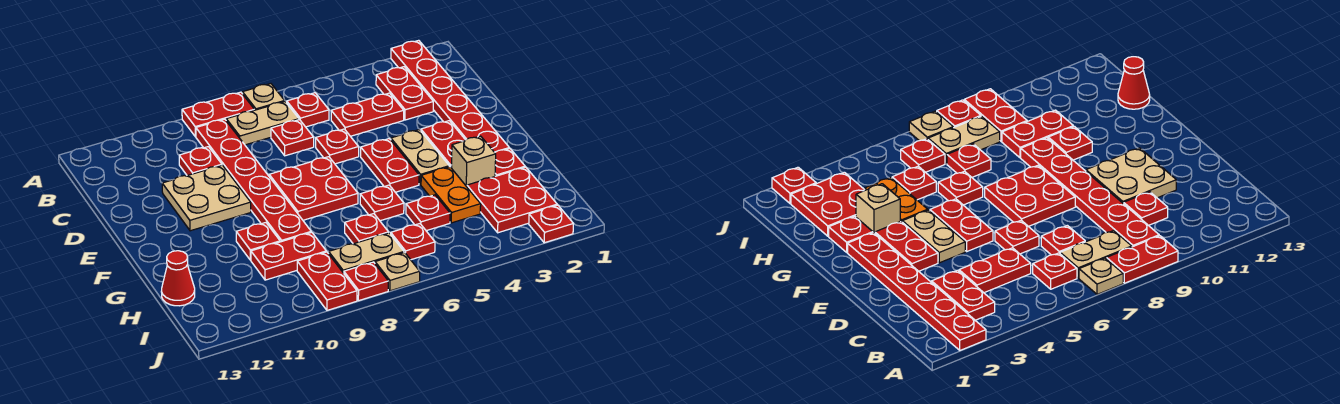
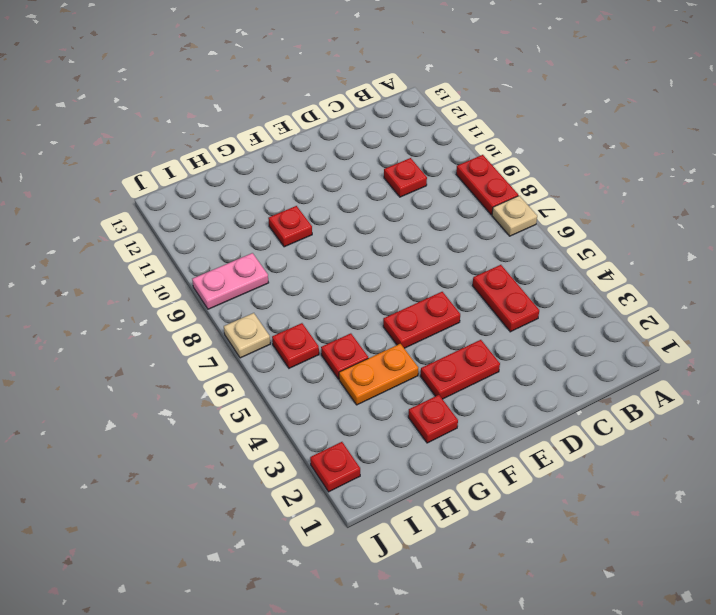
pink plate I9:J9 level 1 -> red plate I9:J9 level 1
none -> red plate A2:F2 level 1
none -> red plate B3:C3 level 1
none -> red plate B6 level 1
none -> tan plate B7:B8 level 1

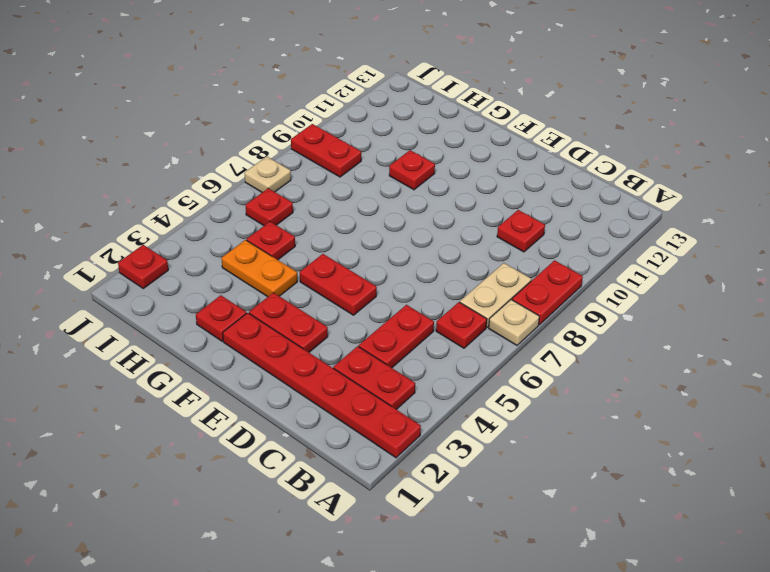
none -> red plate B9:G9 level 1
none -> red plate C7 level 1
none -> red plate D6 level 1
none -> tan plate D10:E11 level 1

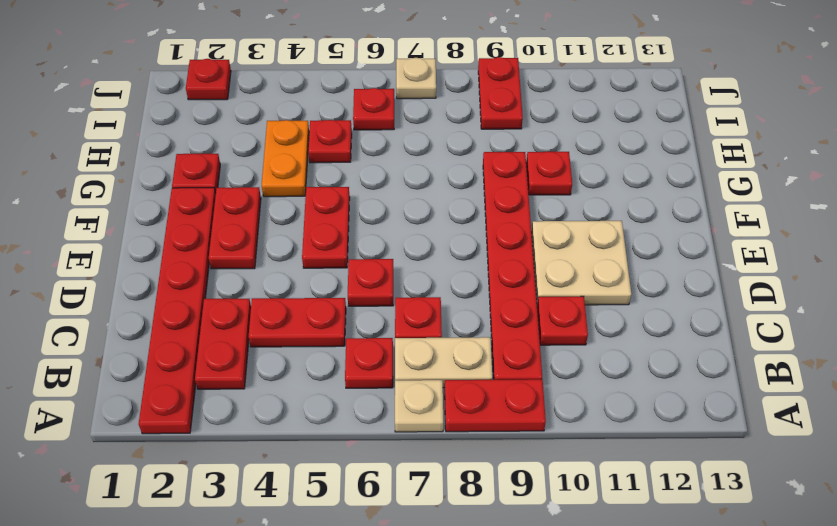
none -> tan plate E4:F4 level 1
none -> red plate E7:F8 level 1
none -> tan brick G3 level 1
none -> red plate G6 level 1

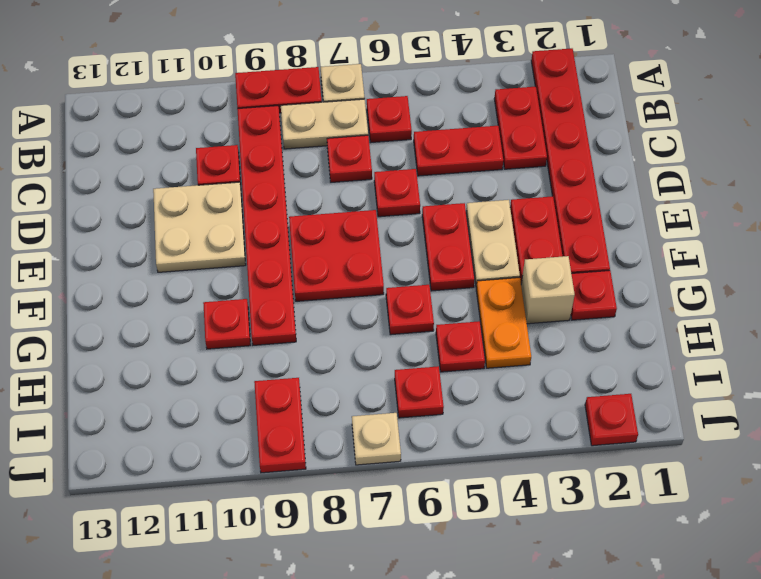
none -> red plate H2:I3 level 1
none -> red plate H7 level 1
none -> red plate H9:H10 level 1
none -> red cone H13 level 1

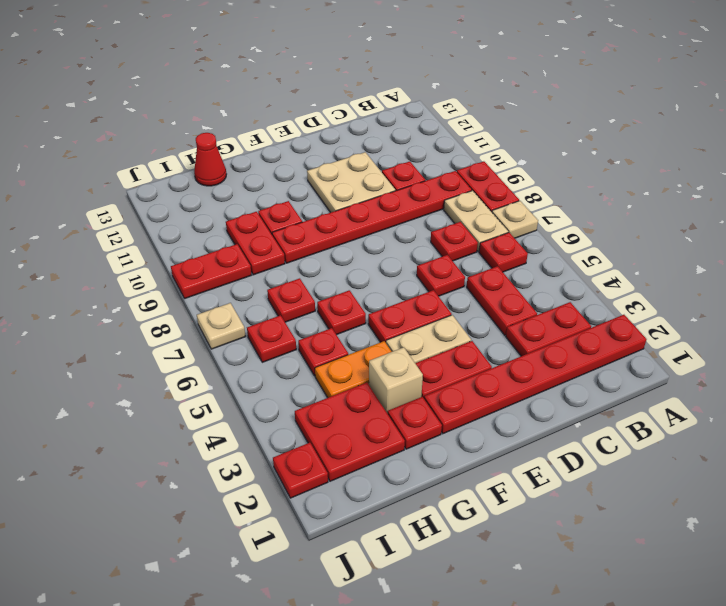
none -> red plate E7:F8 level 1
none -> tan plate I7:I8 level 1
none -> red plate J8 level 1

